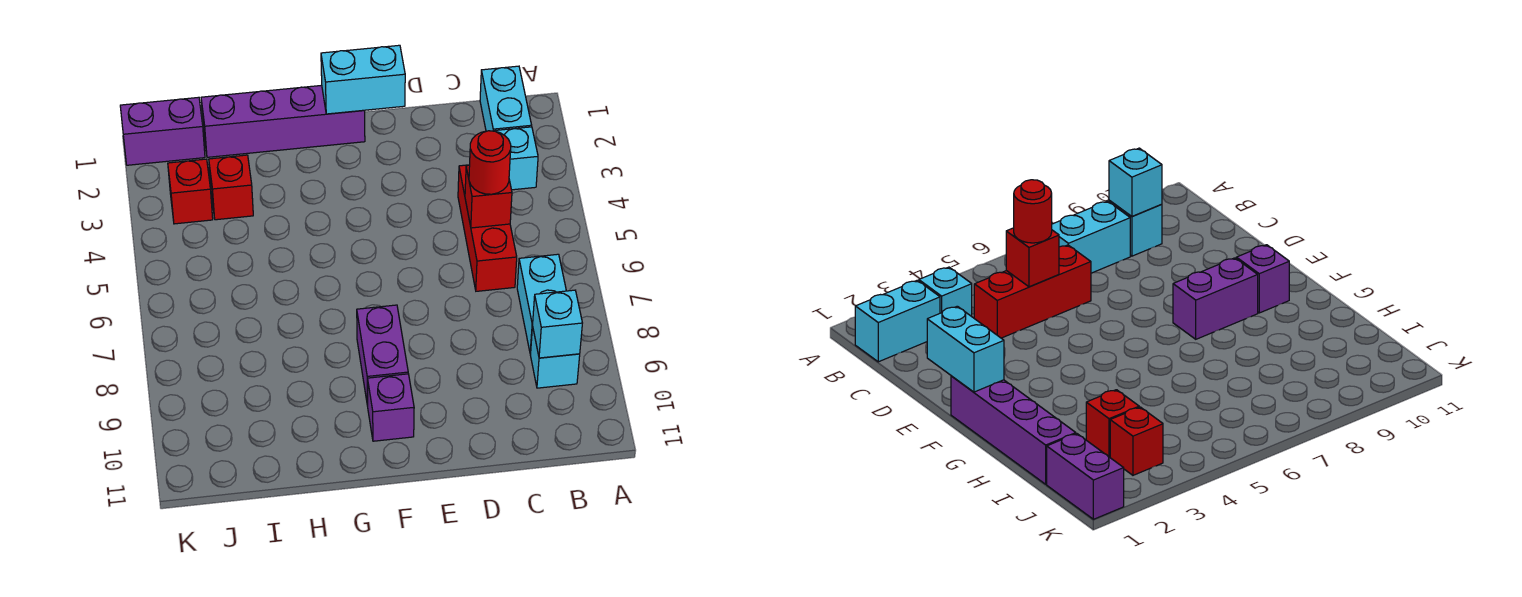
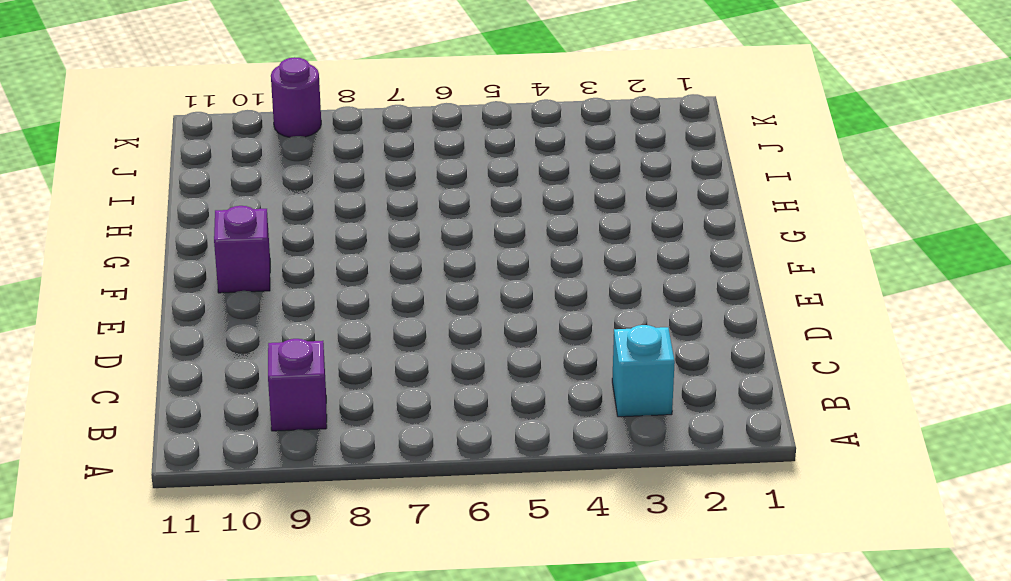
purple brick B9 level 1 -> cyan brick B9 level 1
purple round brick K9 level 1 -> none
none -> cyan brick B1:B2 level 1
none -> cyan brick B7:B8 level 1
none -> red brick C4:C6 level 1

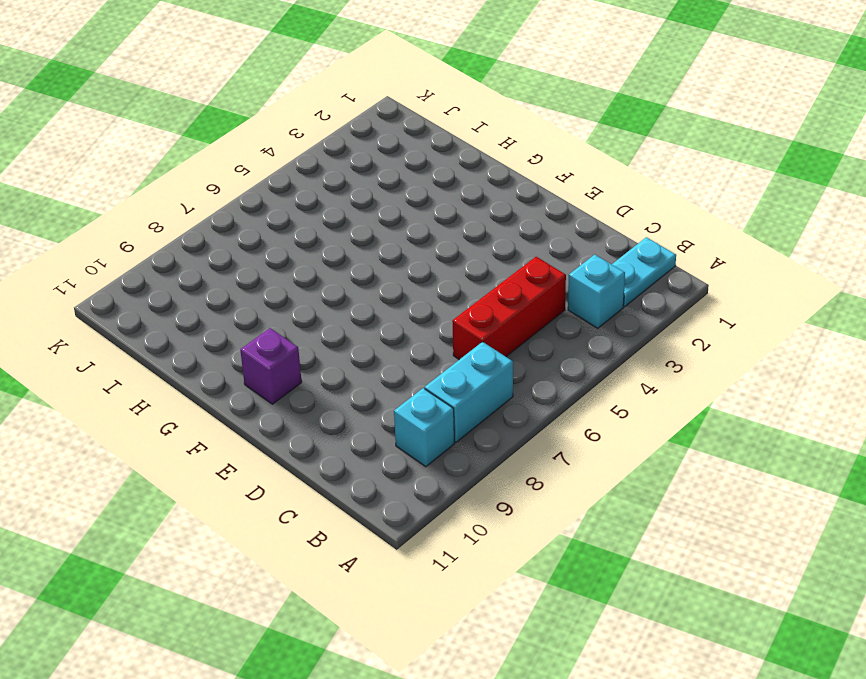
cyan plate B1:B2 level 1 -> cyan brick B1:B2 level 1
none -> purple brick F1:I1 level 1
none -> purple brick F8:F9 level 1
none -> red brick I3 level 1

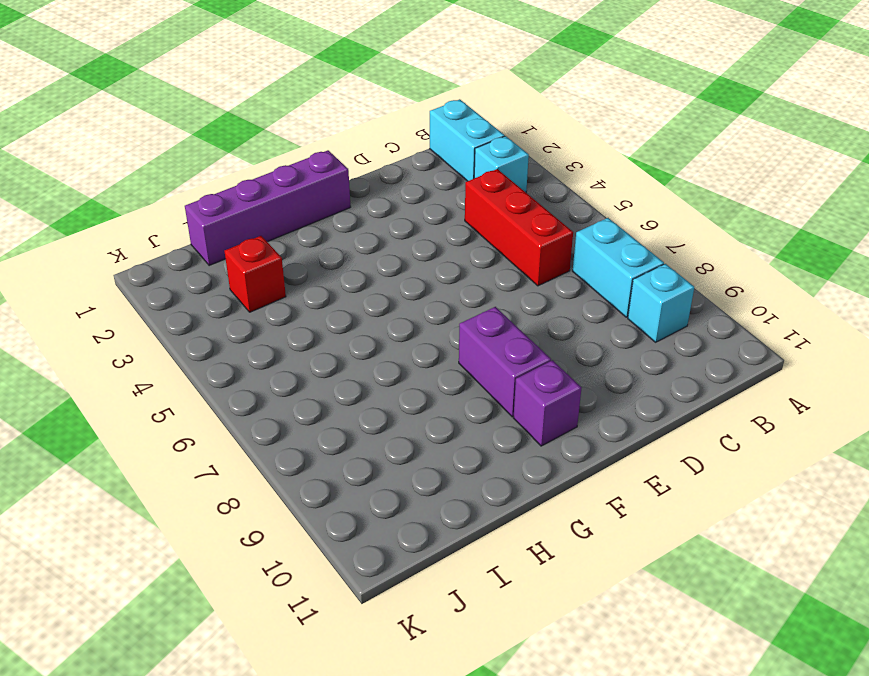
none -> purple brick J1:K1 level 1
none -> red brick J3 level 1
none -> cyan brick B9 level 2

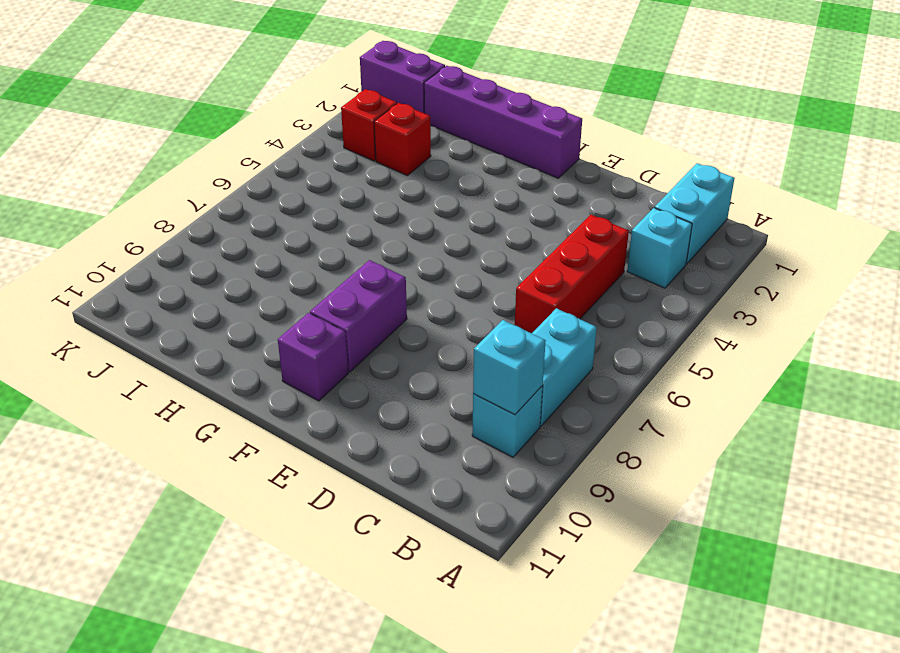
none -> red brick C5 level 2
none -> cyan brick E1:F1 level 2
none -> red round brick C5 level 3

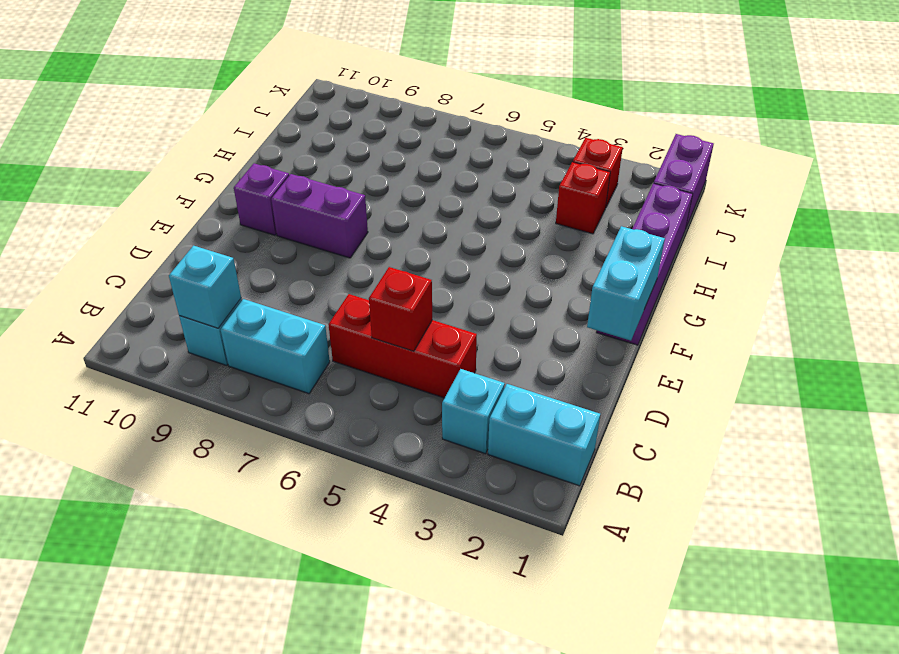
none -> red round brick C5 level 3

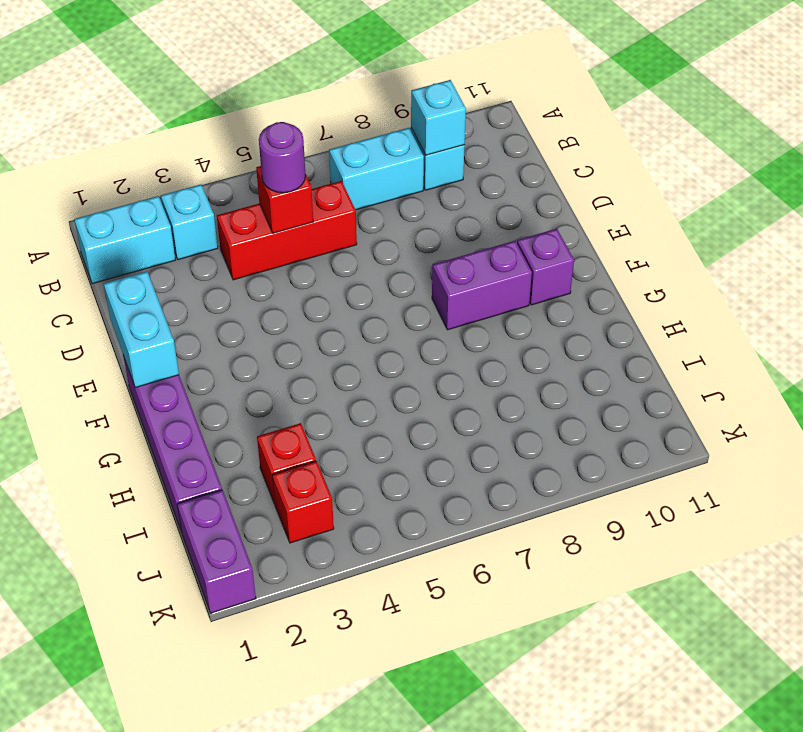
purple round brick C5 level 3 -> red round brick C5 level 3

